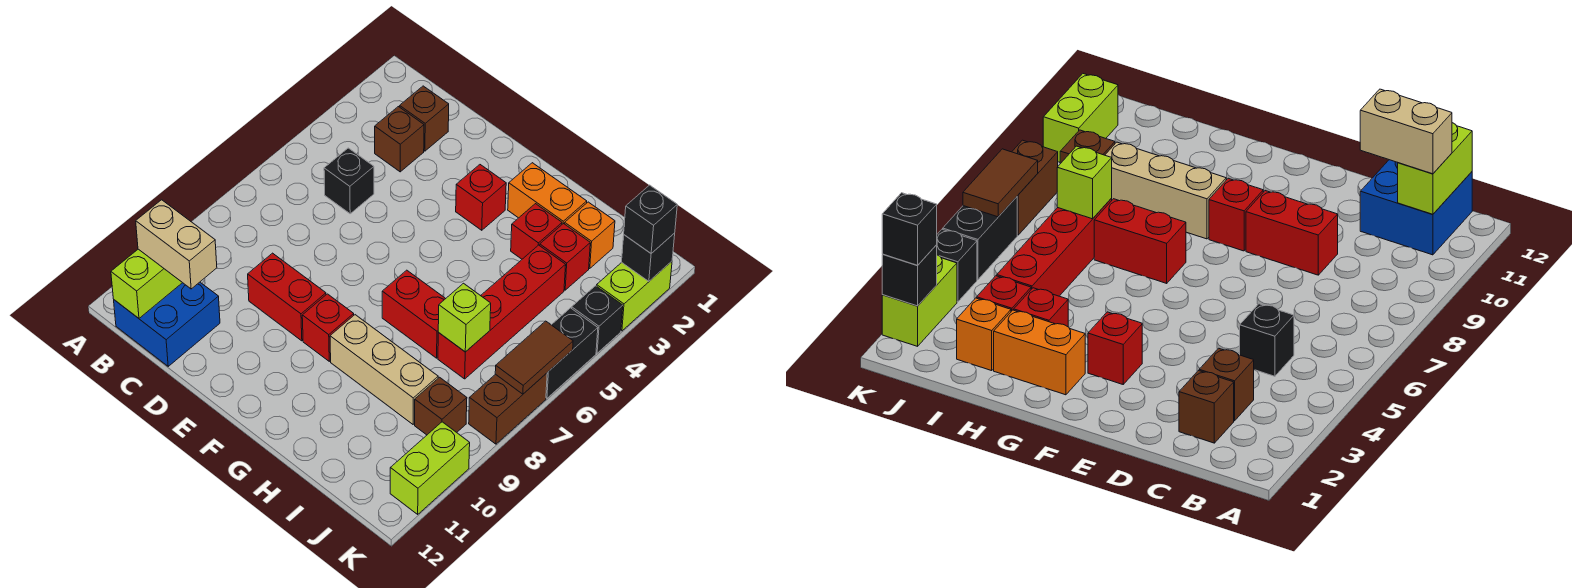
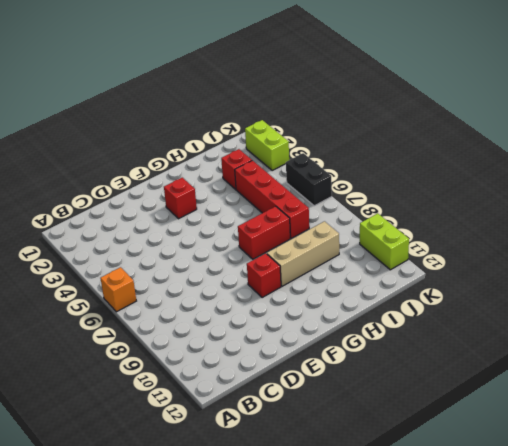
orange brick A6 level 1 -> orange brick I2 level 1
none -> blue brick B11:C12 level 1
none -> brown brick C2 level 1
none -> brown brick C3 level 1

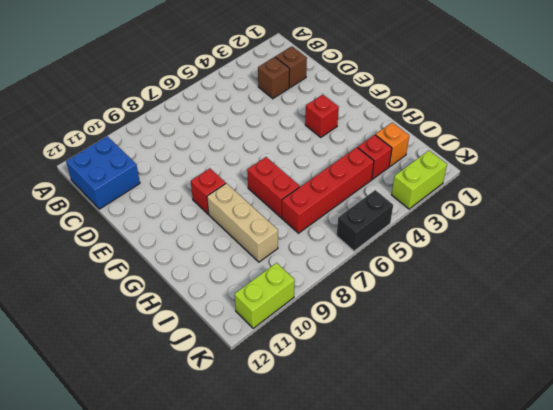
none -> black brick C5 level 1
none -> red brick D9:E9 level 1
none -> orange brick G2:H2 level 1

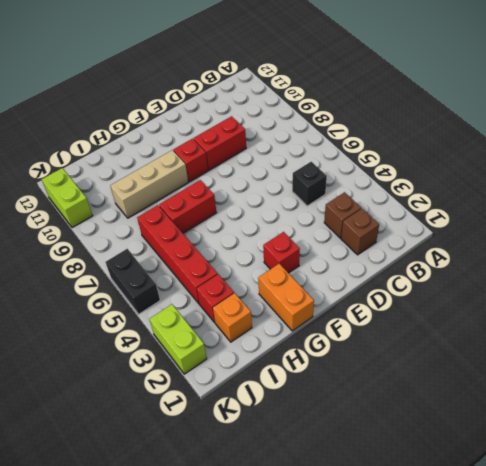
orange brick G1:G2 level 1 -> orange brick G2:H2 level 1
none -> blue brick B11:C12 level 1
none -> red brick H3 level 1
none -> brown brick J9 level 1

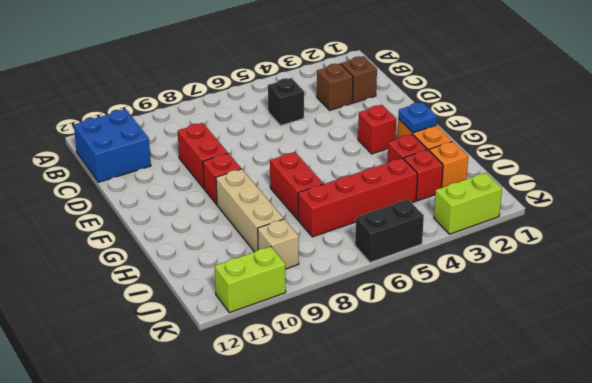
blue plate G2 level 2 -> none
tan brick J9 level 1 -> brown brick J9 level 1
none -> black brick K4 level 1
none -> brown brick K7:K8 level 1
none -> lime brick B11:B12 level 2

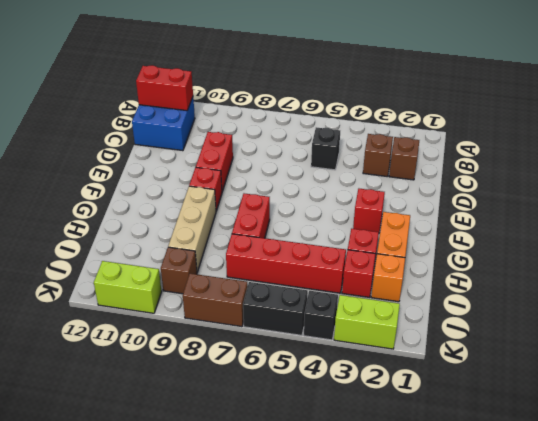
red brick B11:B12 level 2 -> lime brick B11:B12 level 2
none -> lime brick I7 level 2
none -> black brick K2 level 2
none -> brown tile K6:K7 level 2

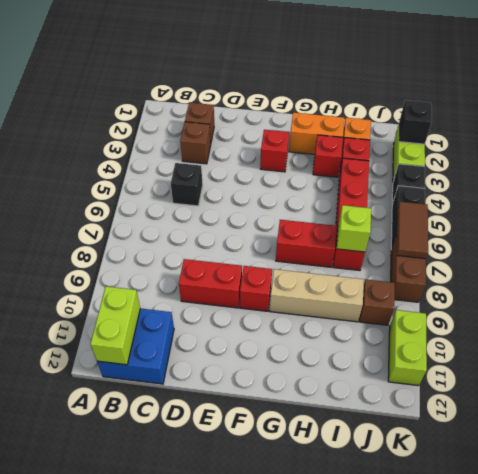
none -> tan brick B11:C11 level 3
none -> black brick K2 level 3

